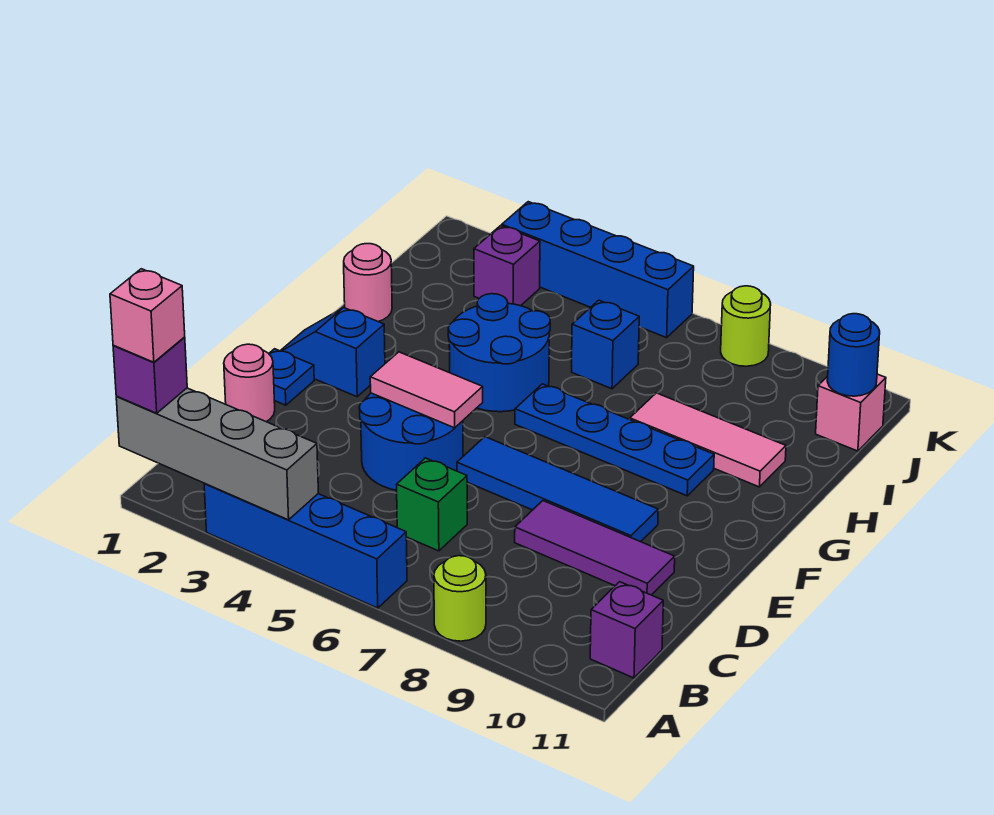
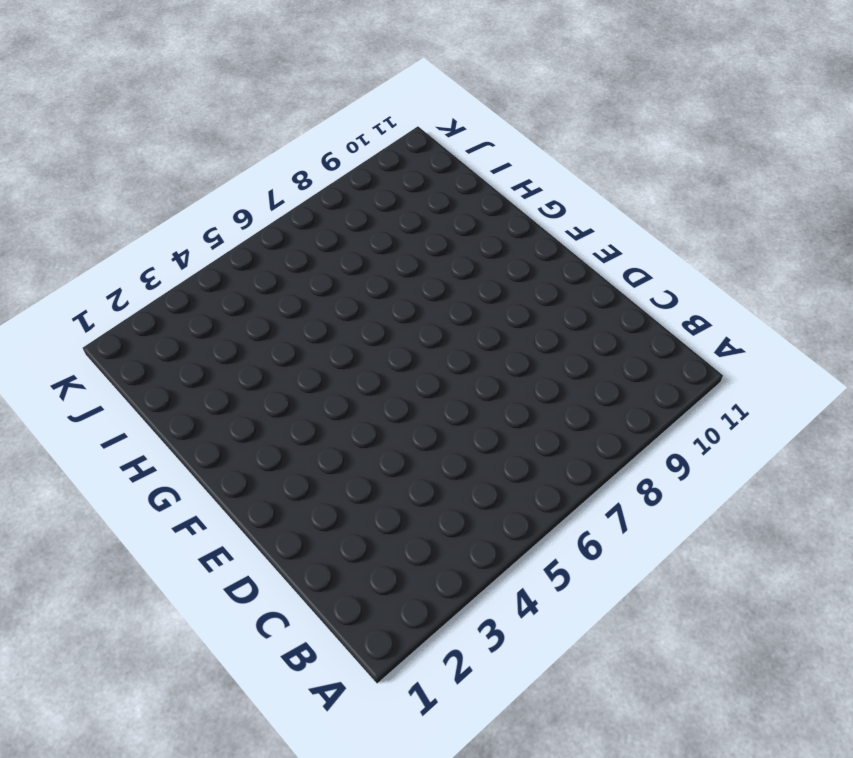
none -> blue brick A3:A6 level 1
none -> lime round brick A8 level 1
none -> purple brick B11 level 1

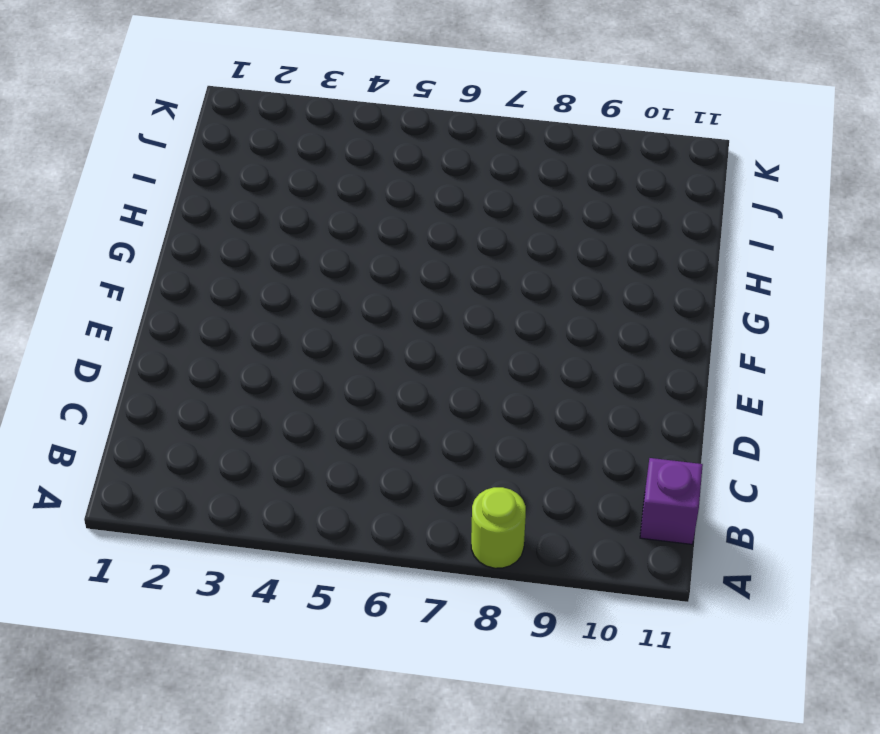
none -> blue brick A3:A6 level 1
none -> green brick C6 level 1
none -> pink round brick D1 level 1

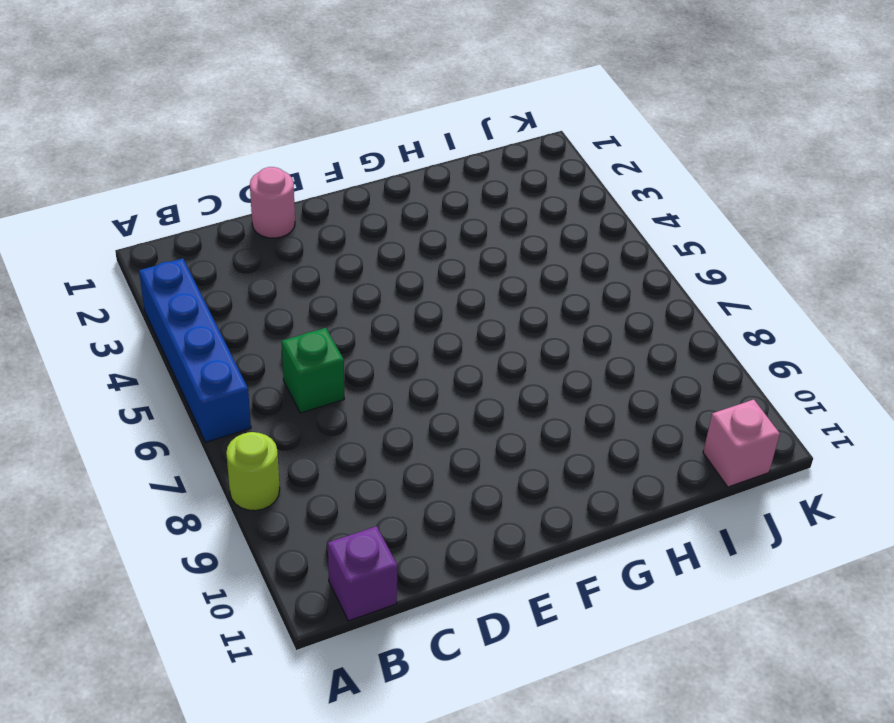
none -> blue round brick D4:E5 level 1
none -> purple tile D8:D10 level 1
none -> blue plate E1 level 1

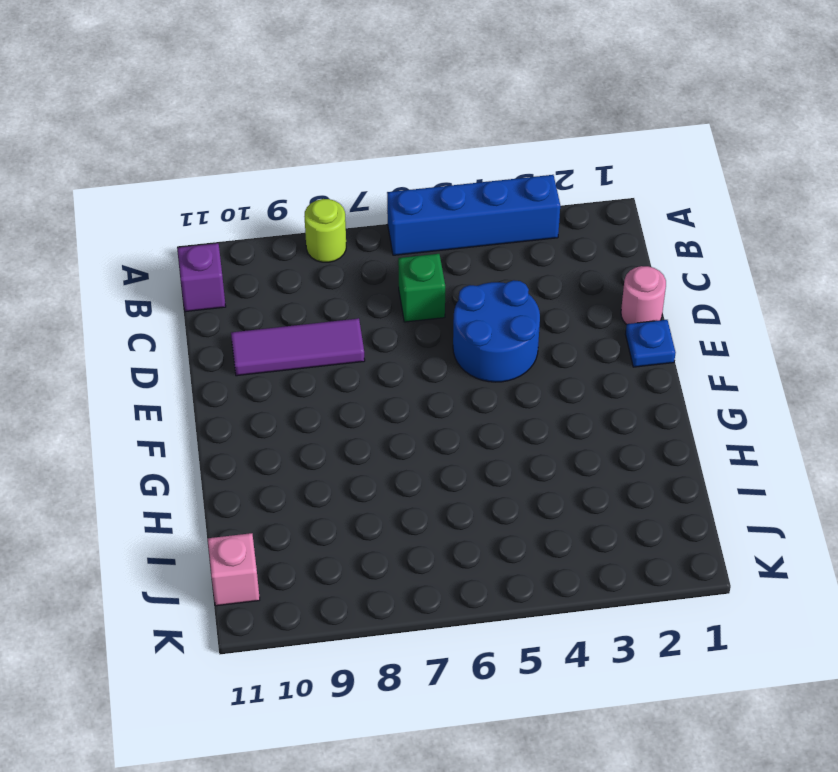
none -> blue tile E6:E9 level 1
none -> blue slope F1:F2 level 1 top 2
none -> blue round brick G4:H5 level 1

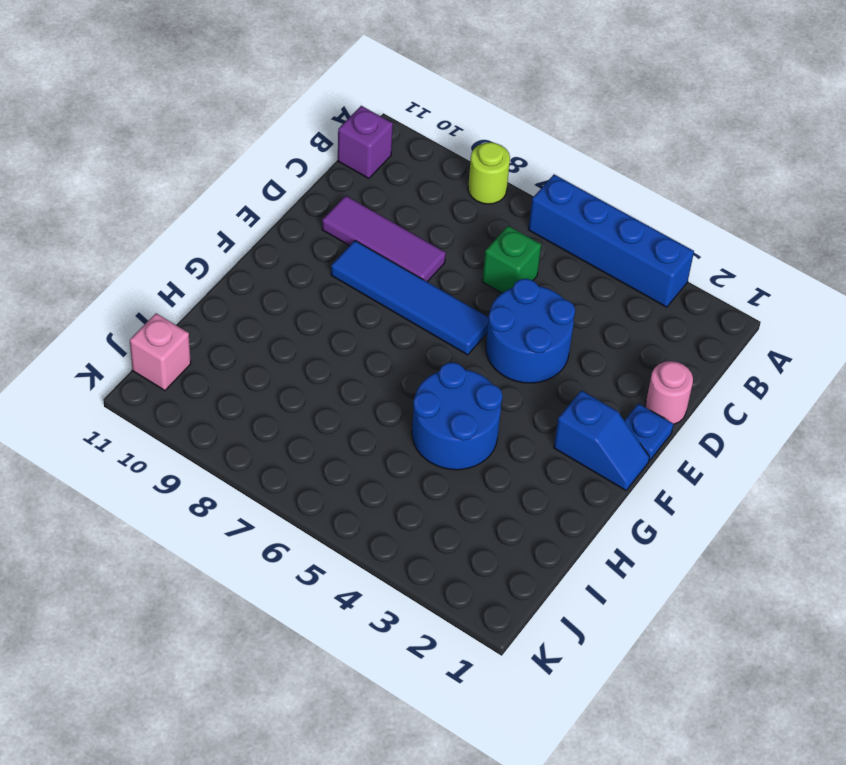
none -> blue plate G6:G9 level 1
none -> pink round brick H1 level 1
none -> pink tile H8:H10 level 1

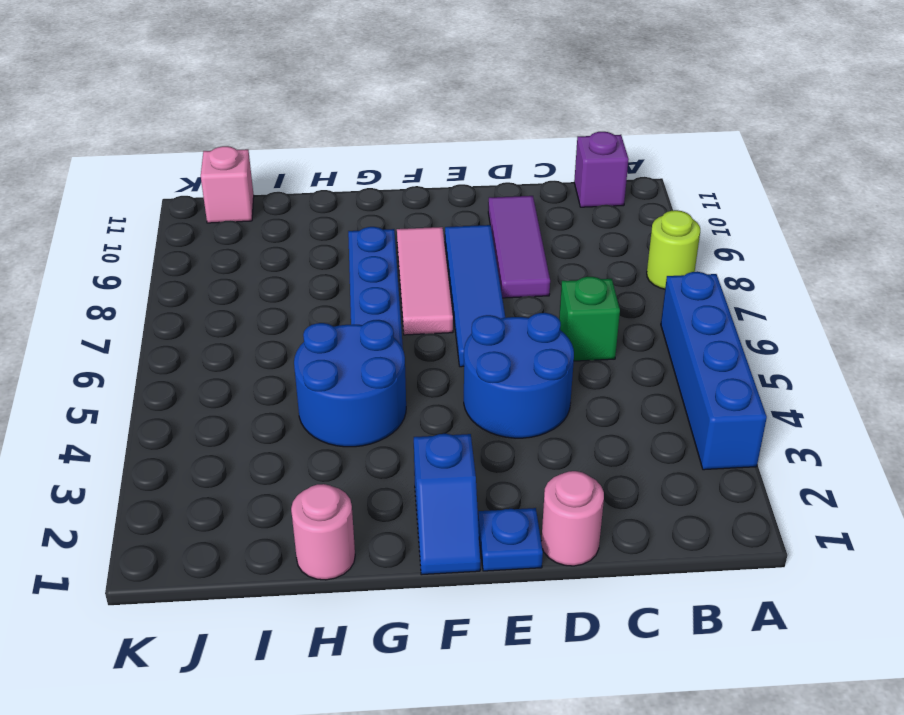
pink tile F7:F9 level 1 -> pink tile H8:H10 level 1
none -> blue brick I6 level 1
none -> purple brick J3 level 1
none -> blue brick K3:K6 level 1

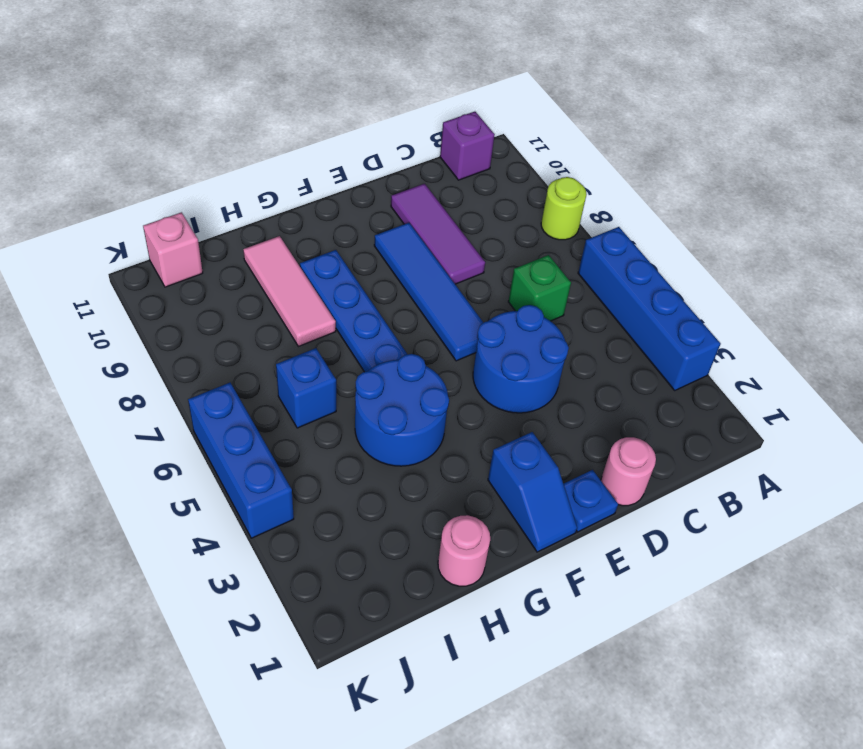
blue brick K4:K6 level 1 -> blue brick K3:K6 level 1
none -> purple brick J3 level 1
none -> lime round brick K8 level 1
none -> grey brick A1:A4 level 2

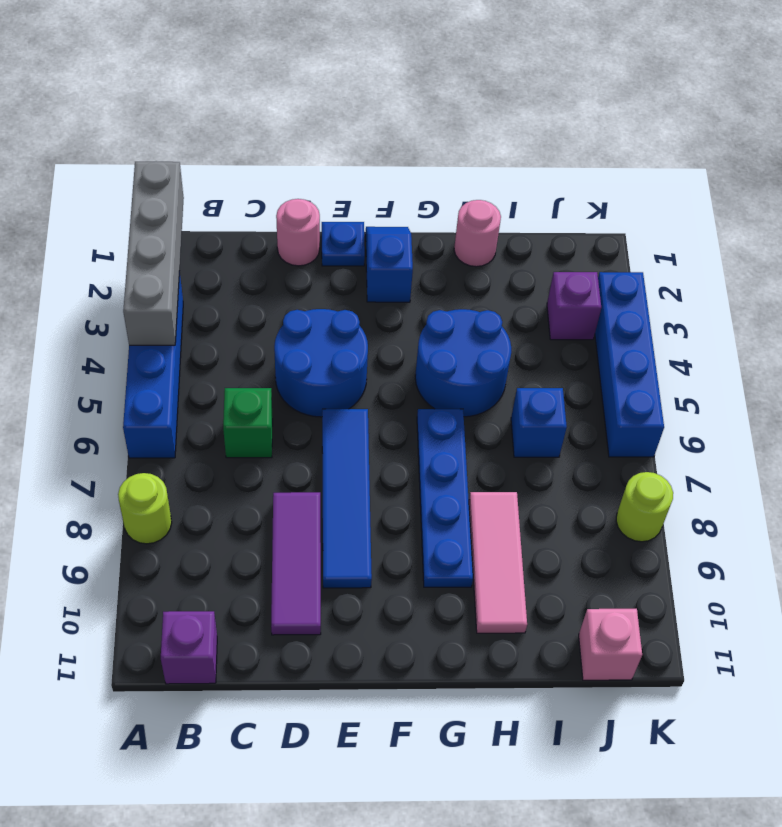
none -> pink tile E4:E5 level 2
none -> blue round brick J11 level 2
none -> purple brick A1 level 3

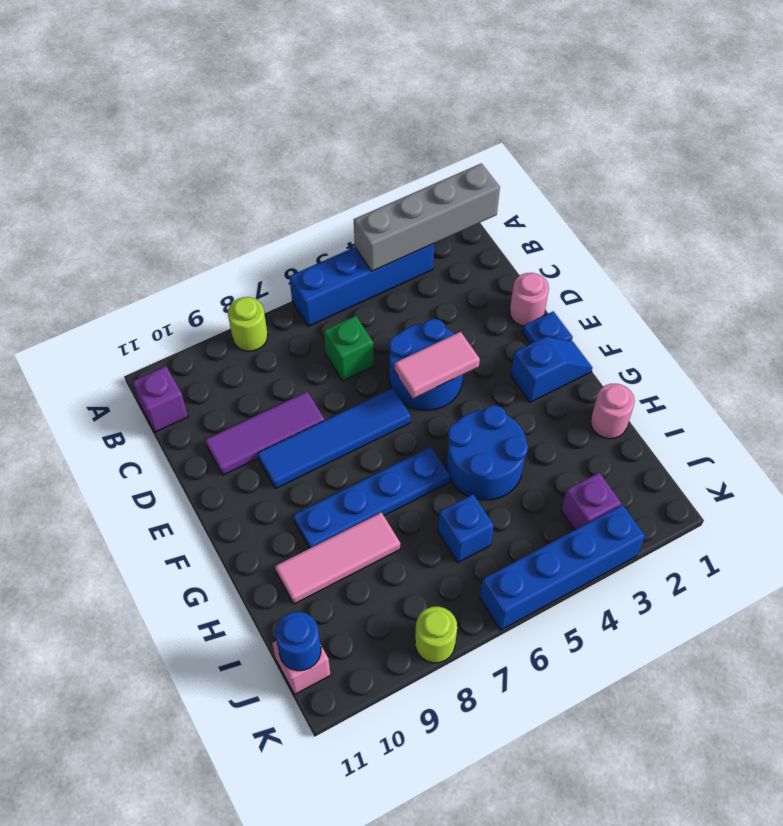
none -> purple brick A1 level 3
none -> pink brick A1 level 4

